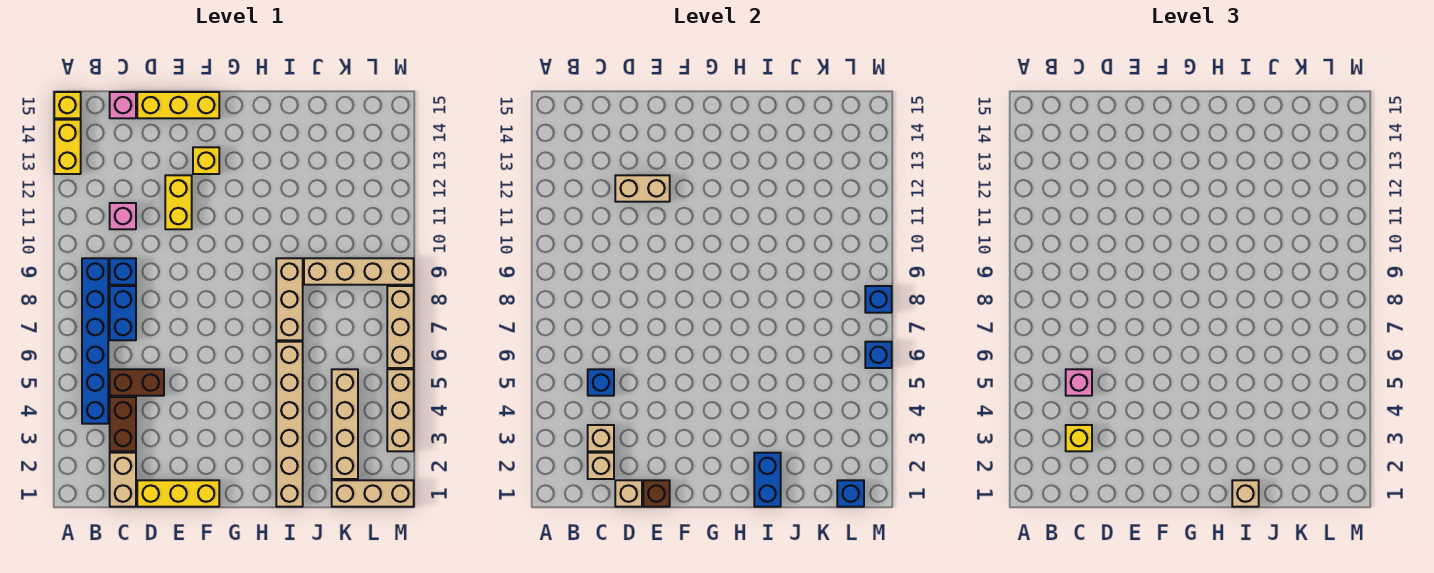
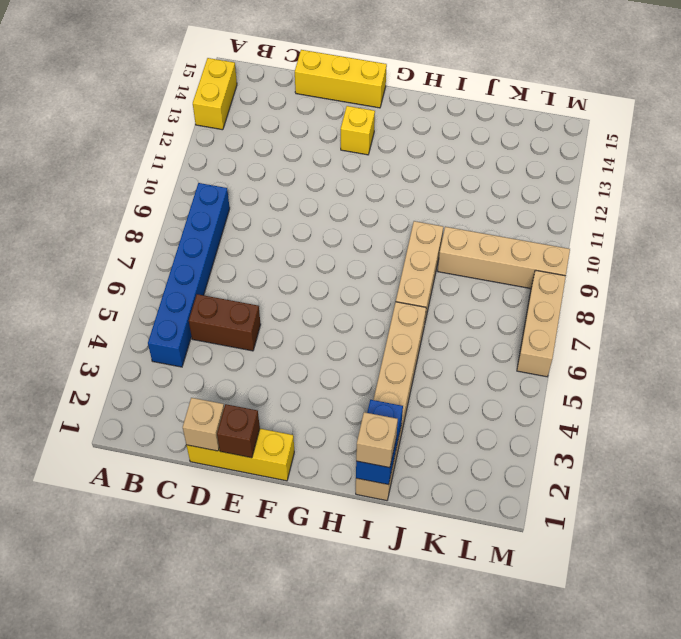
none -> yellow brick A15 level 1
none -> tan brick C1:C2 level 1
none -> brown brick C3:C4 level 1
none -> blue brick C7:C8 level 1

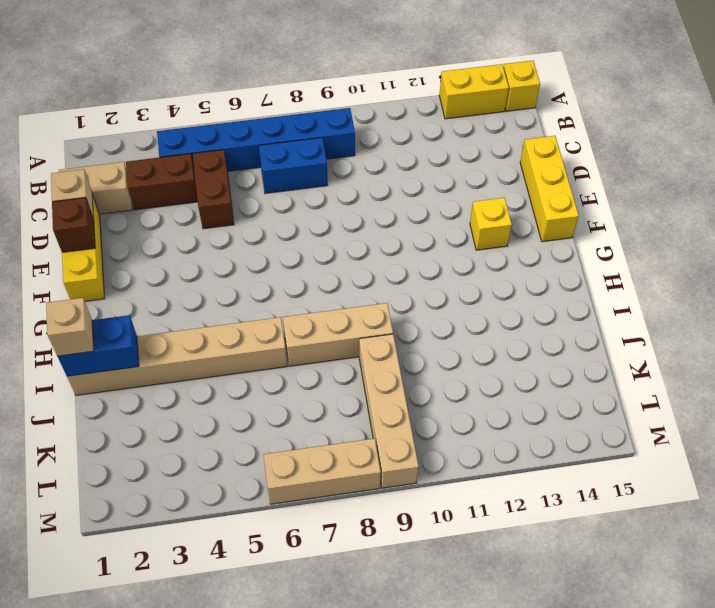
none -> blue brick C9 level 1
none -> pink brick C11 level 1
none -> pink brick C15 level 1
none -> yellow brick E11:E12 level 1

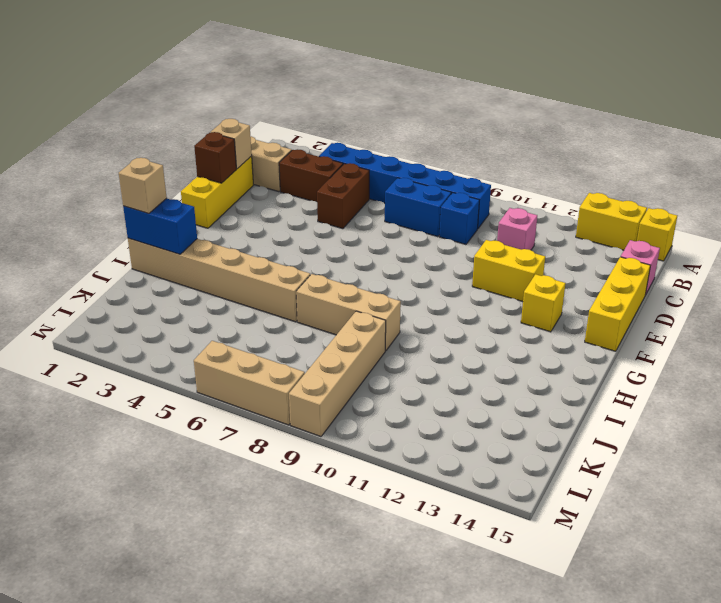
none -> tan brick K1:M1 level 1
none -> tan brick K2:K5 level 1
none -> tan brick M3:M5 level 1
none -> tan brick C2 level 2

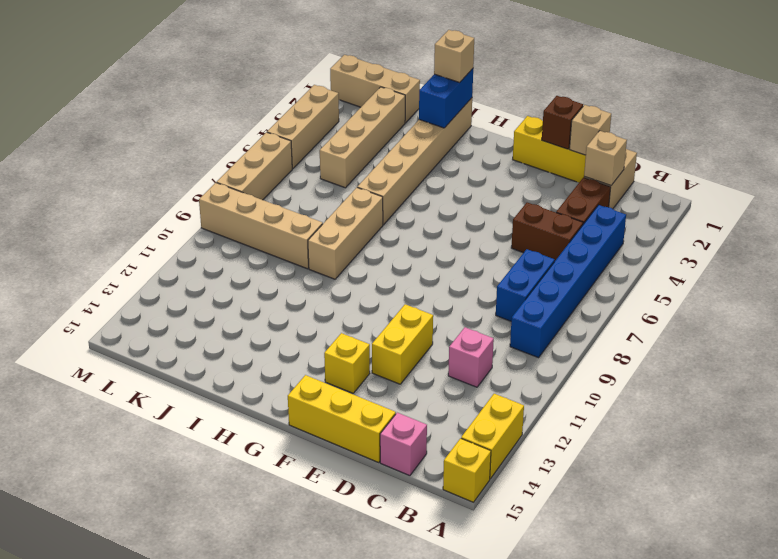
none -> blue brick C9 level 1
none -> tan brick C3 level 2
none -> blue brick C5 level 2
none -> tan brick D12:E12 level 2

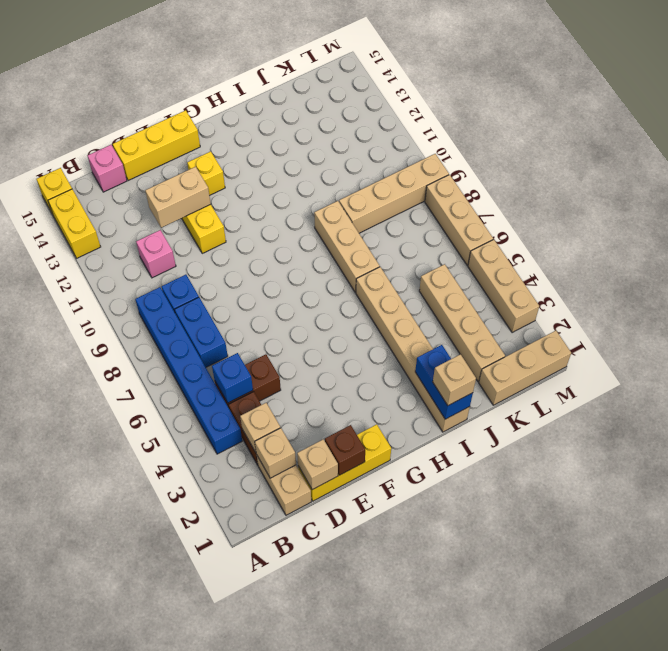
none -> blue brick L1 level 2
none -> blue brick M6 level 2
none -> blue brick M8 level 2
none -> yellow brick C3 level 3

